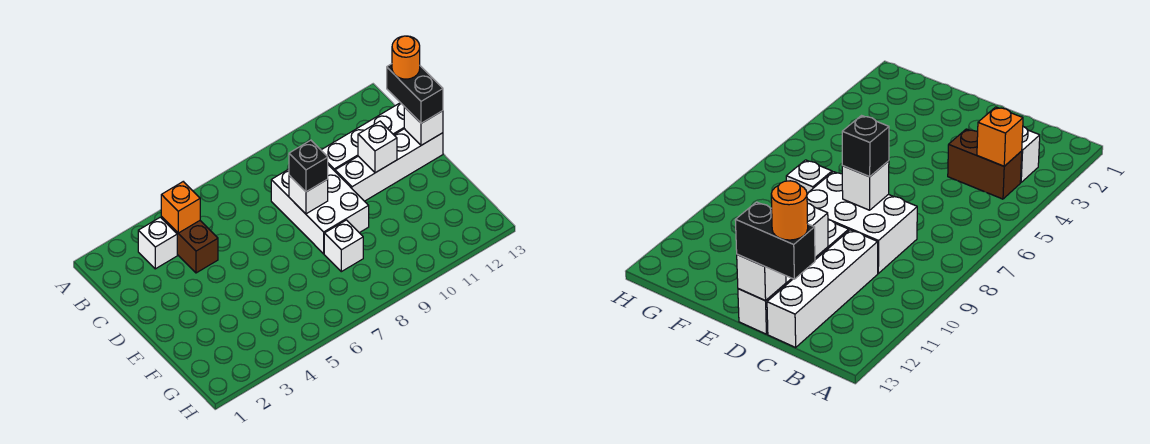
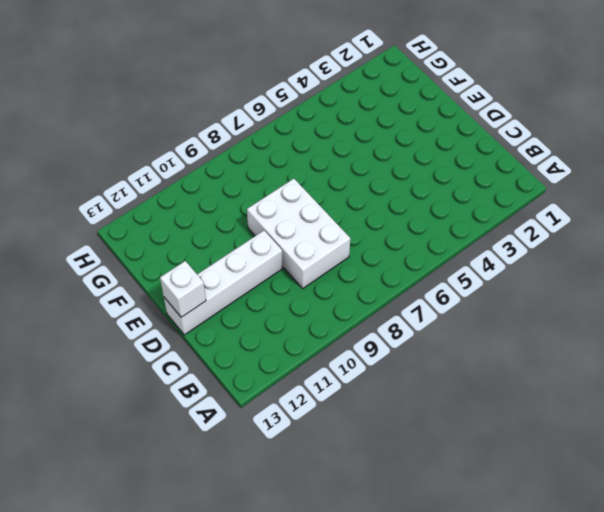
none -> white brick B3 level 1
none -> brown brick B4:C4 level 1
none -> white brick C10:C13 level 1

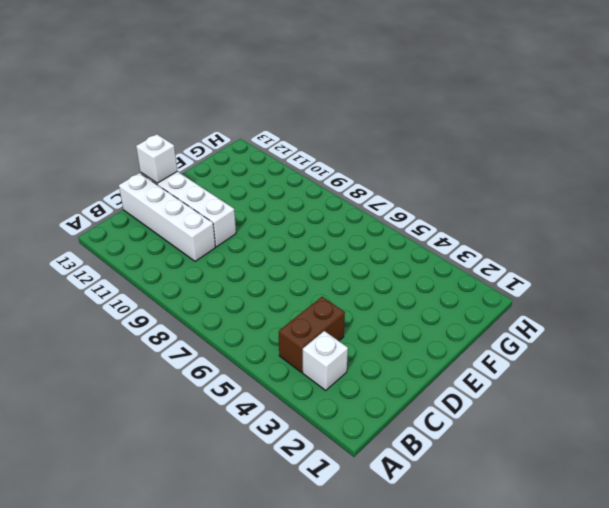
none -> white brick C8:E9 level 1
none -> white brick F8 level 1
none -> orange brick B4 level 2

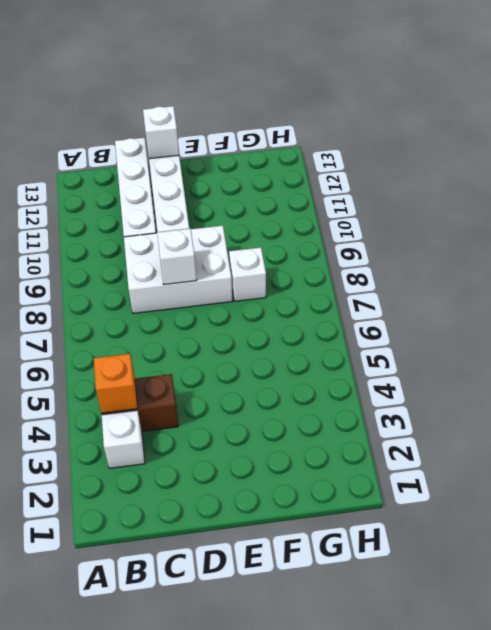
none -> white brick D11 level 2
none -> black brick C13:D13 level 3
none -> black brick D8 level 3

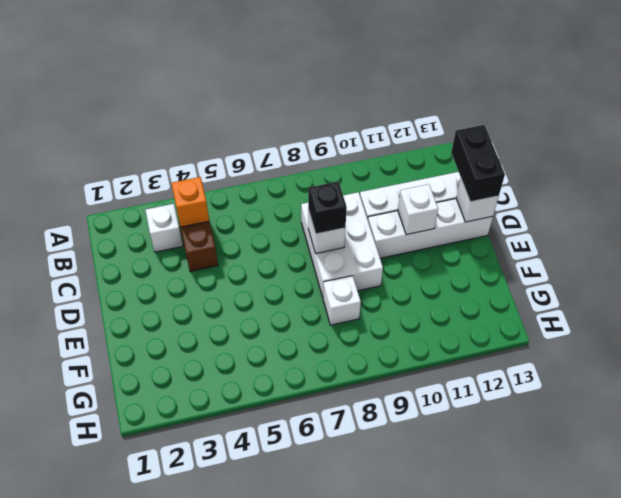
none -> orange round brick C13 level 4

